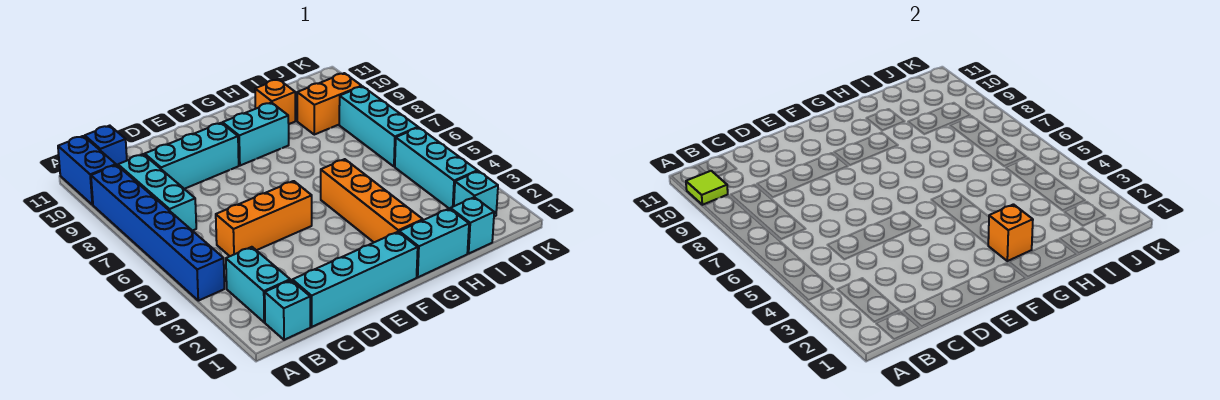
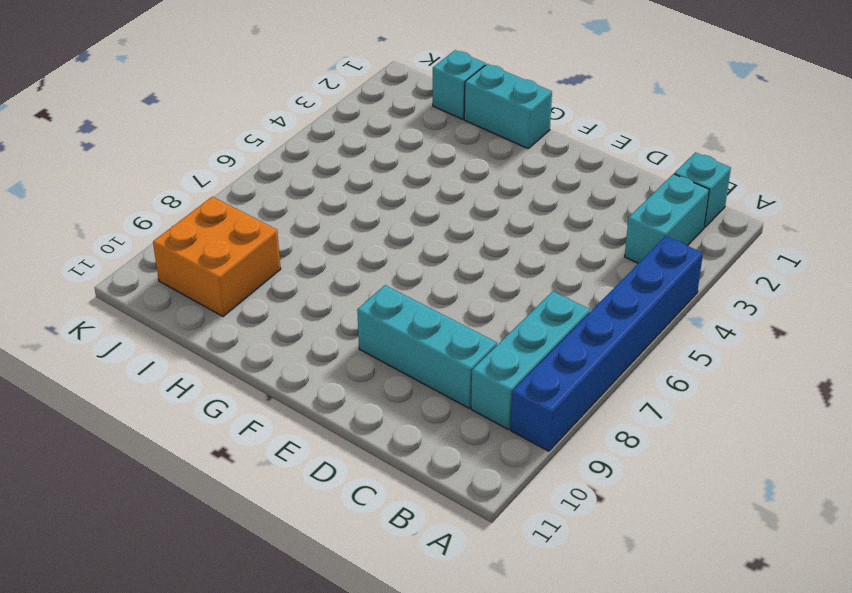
orange brick I9:J10 level 1 -> orange brick I9:J9 level 1
none -> blue brick A10:A11 level 1
none -> blue brick B11 level 1
none -> cyan brick C1:F1 level 1

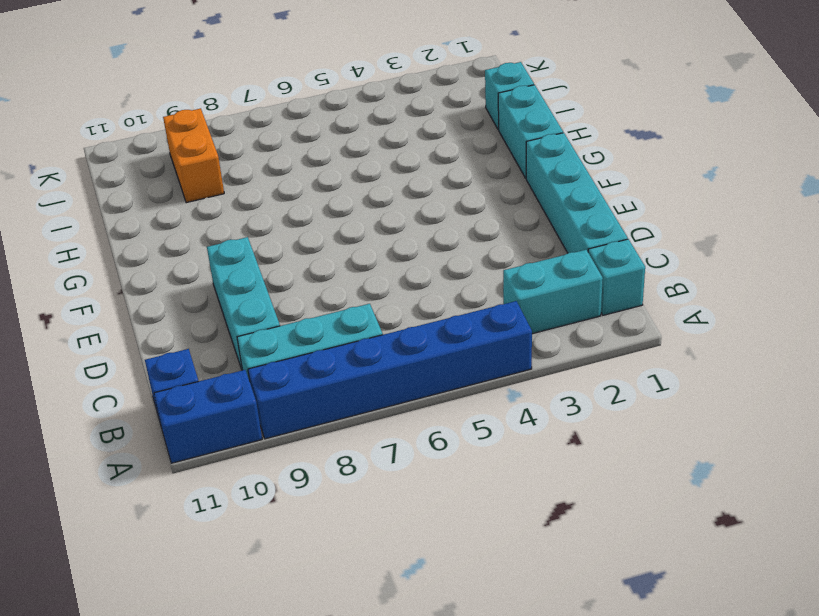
none -> orange brick C5:E5 level 1
none -> cyan brick F9:G9 level 1
none -> orange brick G2:G5 level 1

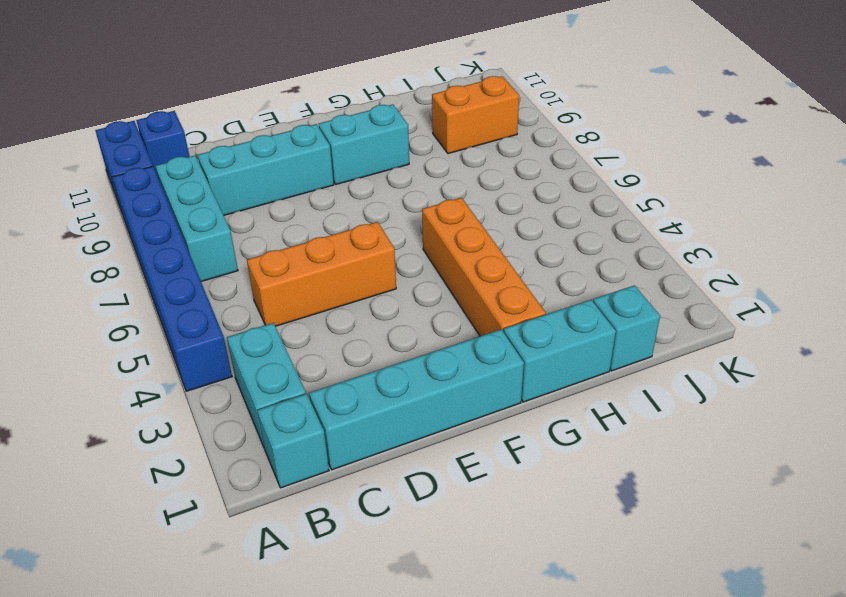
none -> orange brick H10 level 1
none -> cyan brick J2 level 1
none -> cyan brick J3:J5 level 1

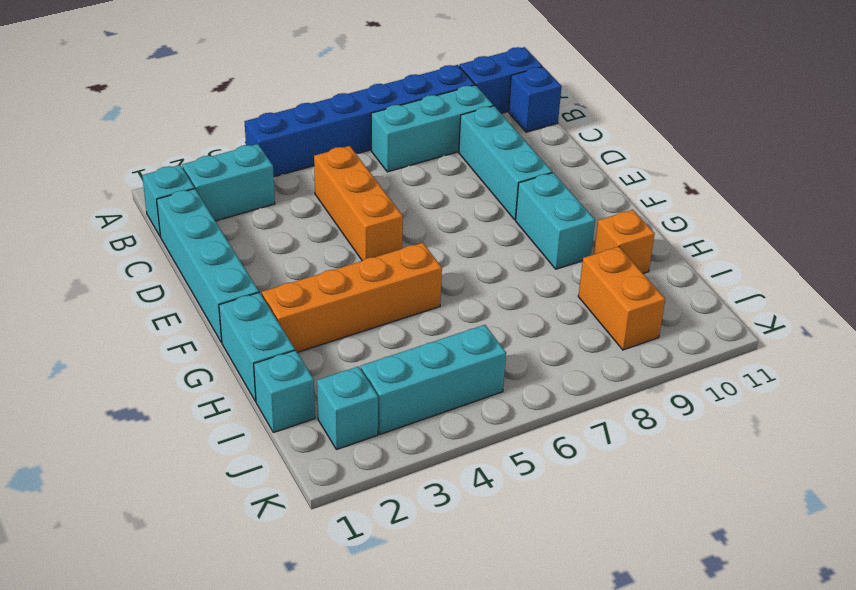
none -> cyan brick J6:J8 level 1
none -> lime tile A10 level 2
none -> orange brick G2 level 2

